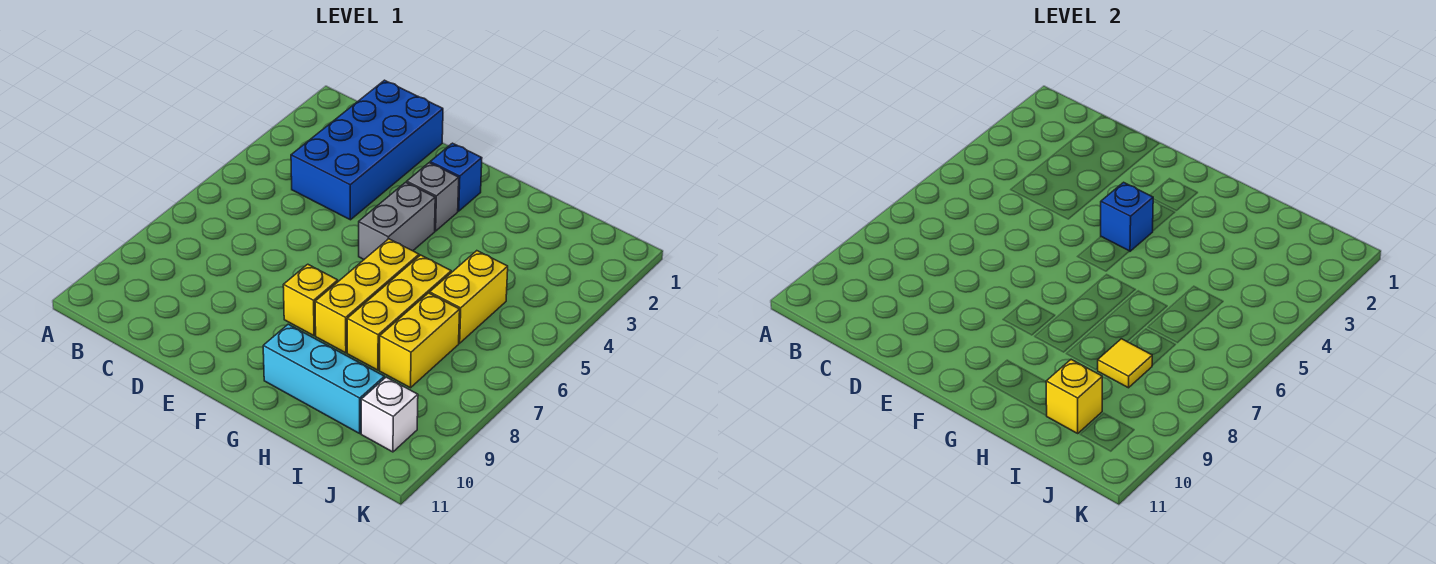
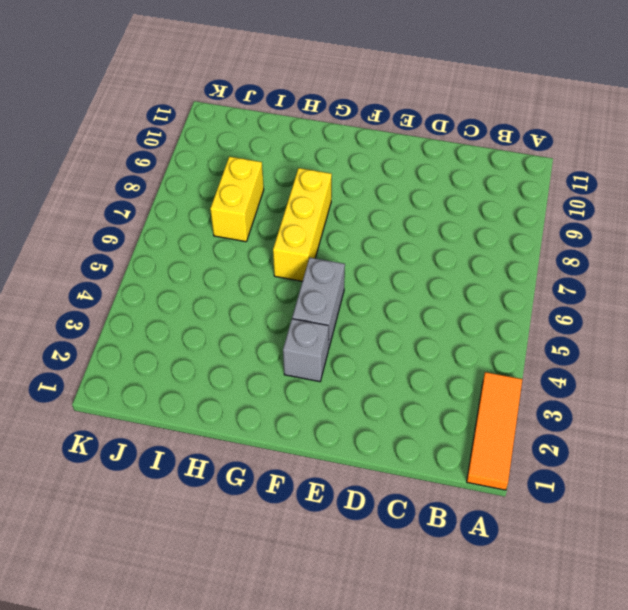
orange tile A1:A3 level 1 -> none
none -> blue brick C1:D4 level 1
none -> blue brick F2 level 1
none -> yellow brick F8 level 1

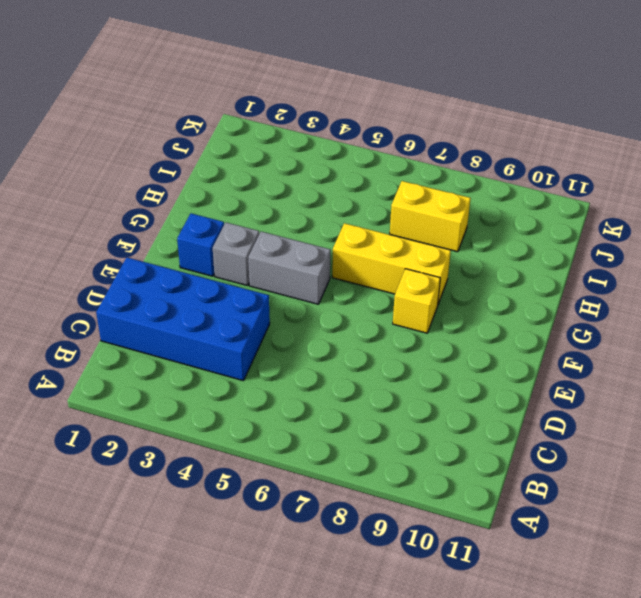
none -> cyan brick G10:I10 level 1
none -> yellow brick H6:H8 level 1
none -> yellow brick I5:I6 level 1

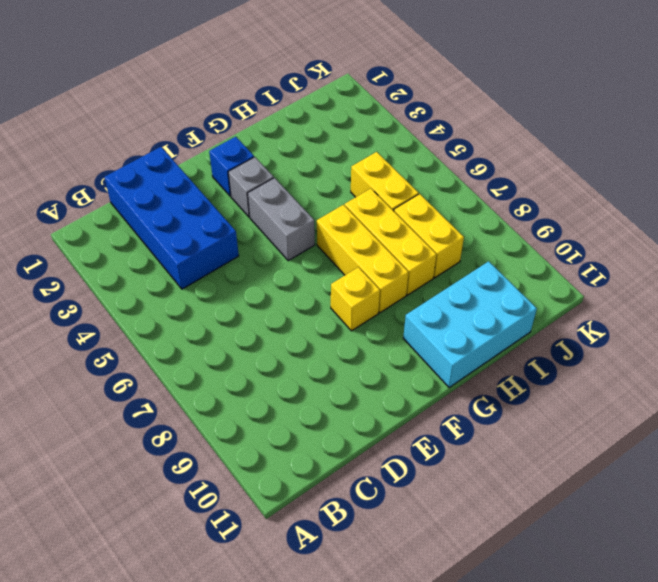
cyan brick G10:I11 level 1 -> cyan brick G10:I10 level 1
none -> white brick J10 level 1
none -> blue brick F4 level 2
none -> yellow tile I8 level 2

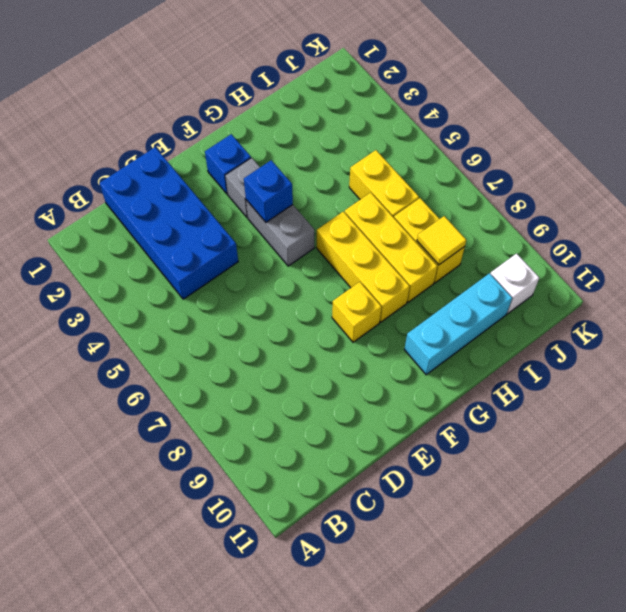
none -> yellow brick I10 level 2

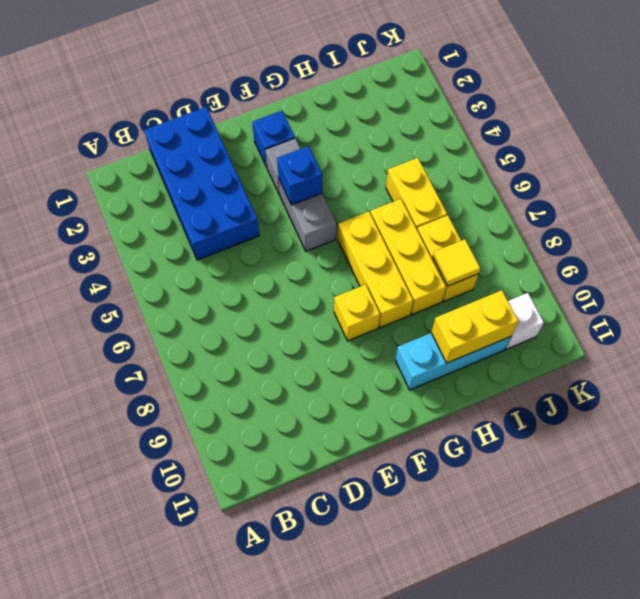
yellow brick H10:I10 level 2 -> yellow brick I10 level 2

